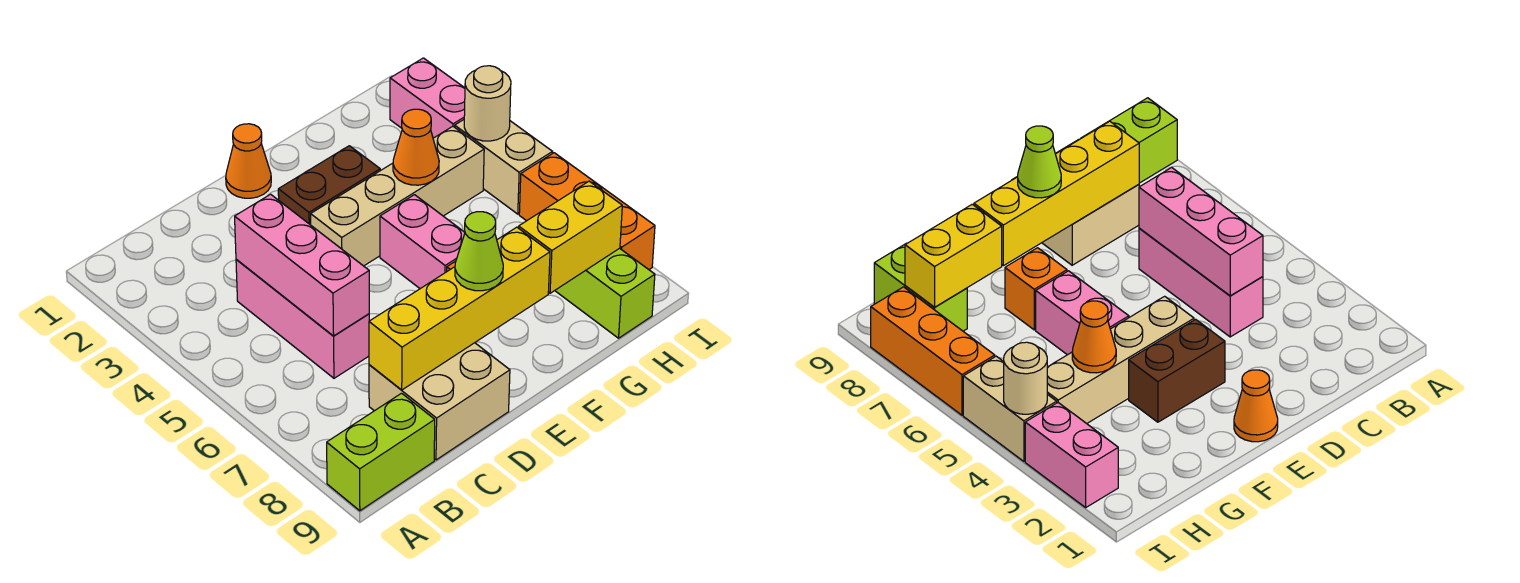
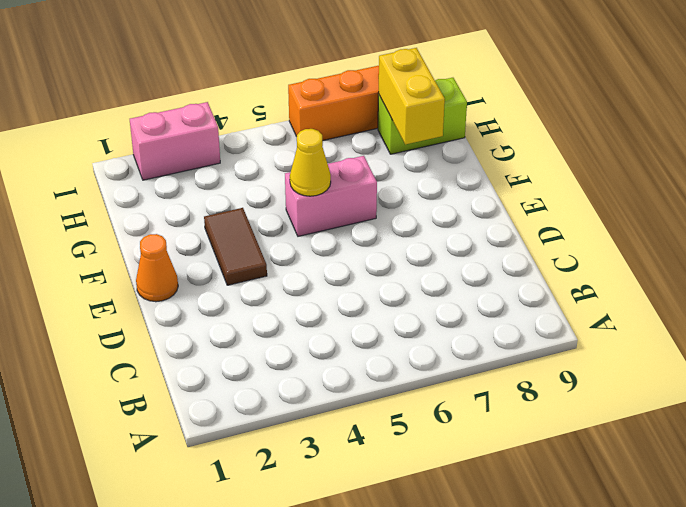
brown tile E3:F3 level 1 -> brown brick E3:F3 level 1
yellow cone F5 level 2 -> none
none -> lime brick A9:B9 level 1
none -> pink brick C4:C6 level 1
none -> tan brick C8:D9 level 1

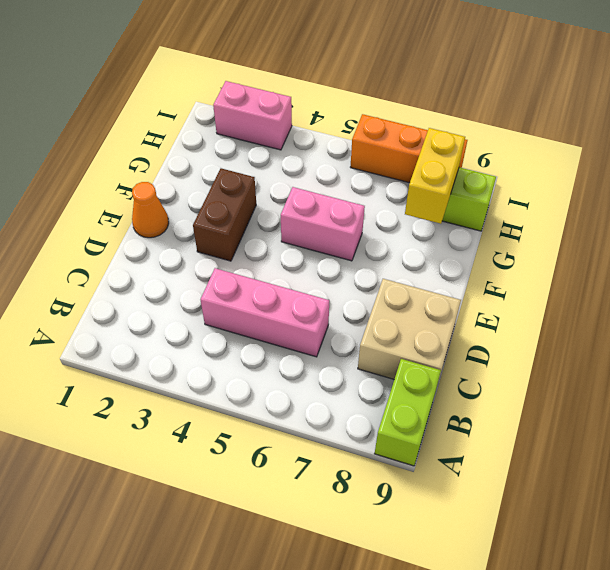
none -> tan brick E4:H4 level 1
none -> orange brick F7 level 1
none -> tan brick I4:I5 level 1

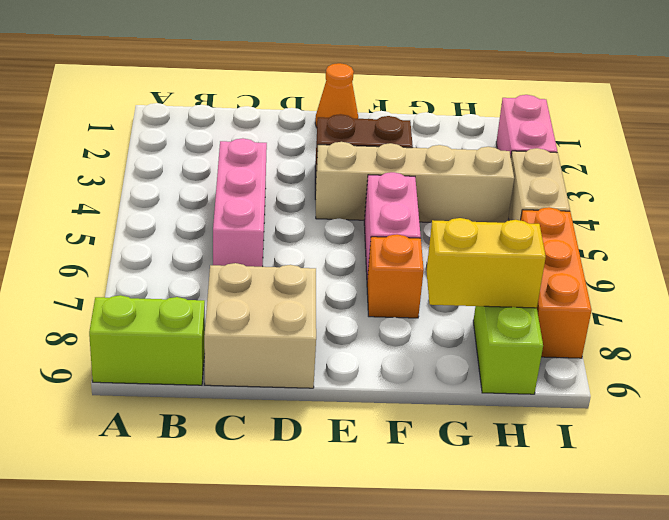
none -> pink brick C4:C6 level 2
none -> yellow brick C8:F8 level 2
none -> orange cone G4 level 2

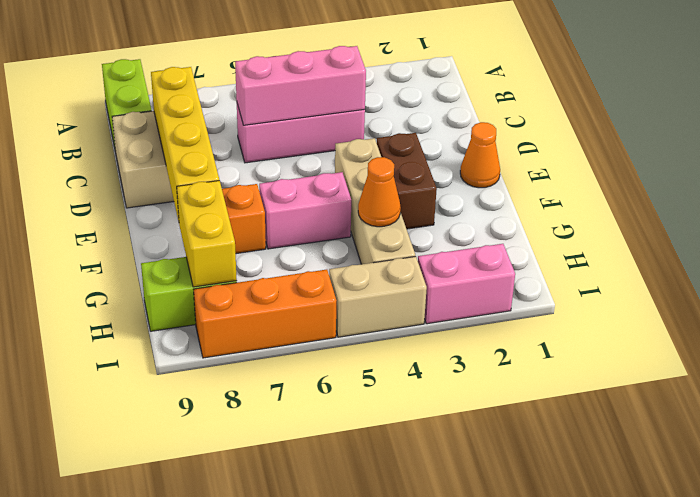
none -> tan round brick I4 level 2
none -> lime cone E8 level 3

